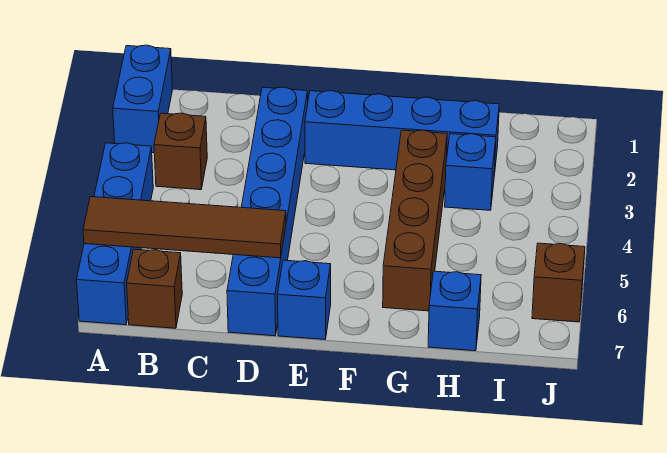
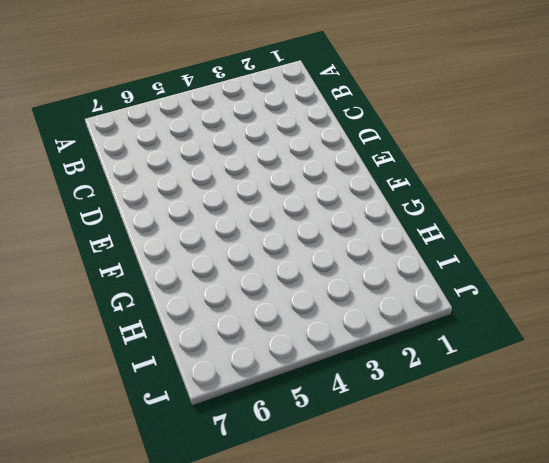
none -> blue brick A1:A2 level 1
none -> blue brick A4:A7 level 1
none -> brown brick B3 level 1

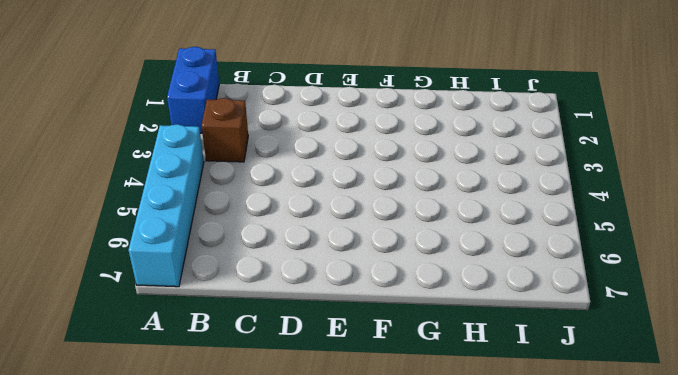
cyan brick A4:A7 level 1 -> blue brick A4:A7 level 1
none -> brown brick B7 level 1
none -> blue brick D2:D7 level 1
none -> blue brick E2:H2 level 1

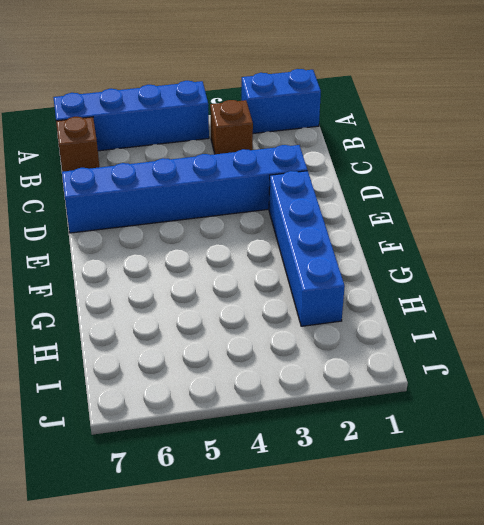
none -> blue brick E7 level 1
none -> brown brick G3:G6 level 1
none -> blue brick H3 level 1

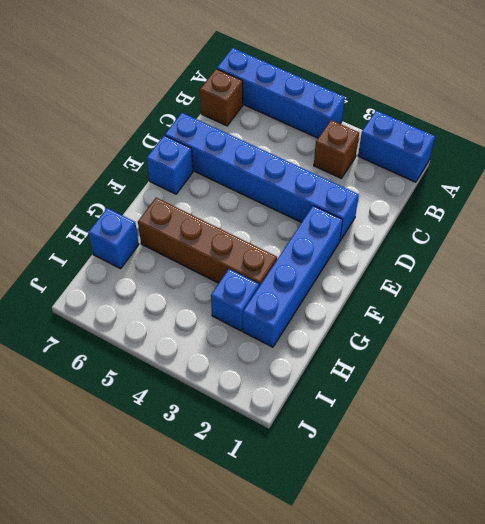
none -> brown brick J6 level 1
none -> brown tile A6:D6 level 2

